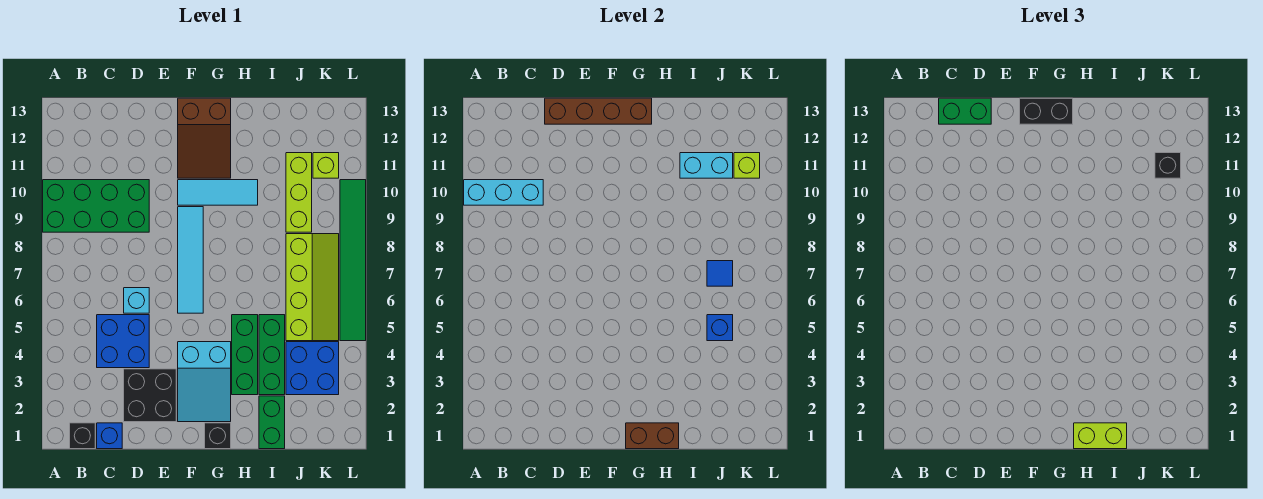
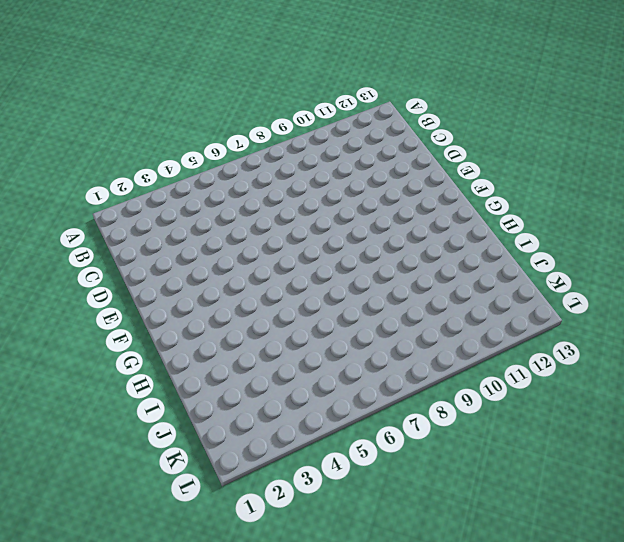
none -> green brick A9:D10 level 1
none -> black brick B1 level 1
none -> blue brick C1 level 1
none -> blue brick C4:D5 level 1

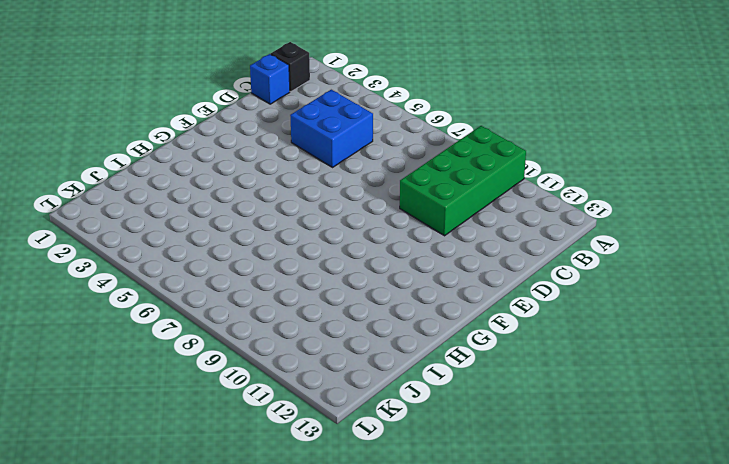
none -> black brick D2:E3 level 1
none -> cyan brick D6 level 1
none -> cyan slope F2:G4 level 1 top 4
none -> cyan tile F6:F9 level 1

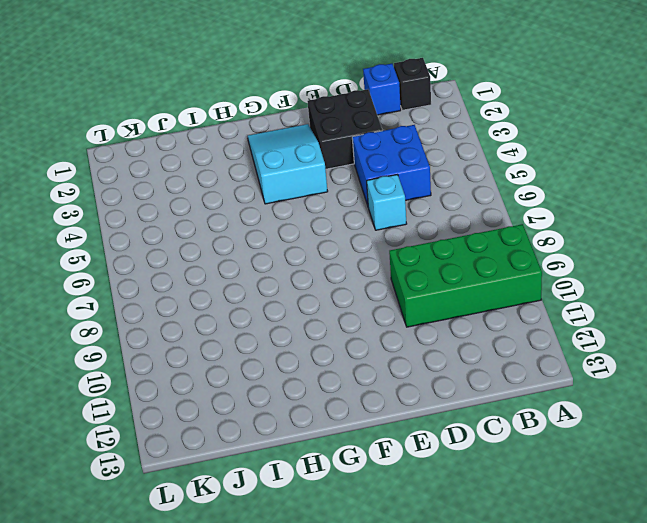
none -> cyan tile F6:F9 level 1
none -> cyan tile F10:H10 level 1
none -> brown slope F11:G13 level 1 top 13
none -> black brick G1 level 1

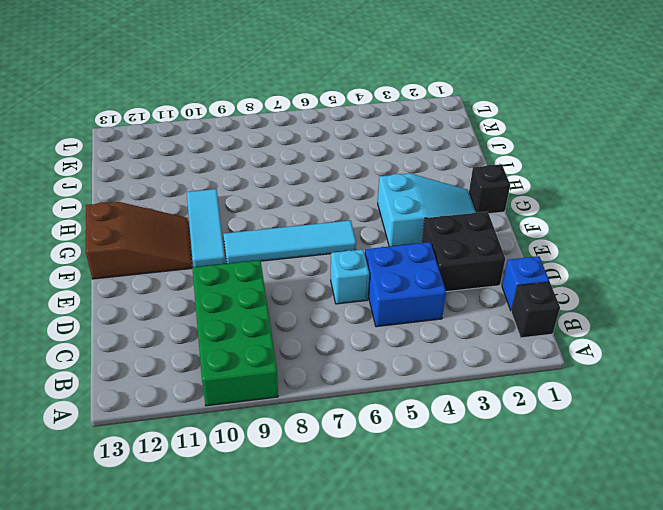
none -> green brick H3:H5 level 1
none -> green brick I1:I2 level 1
none -> green brick I3:I5 level 1
none -> blue brick J3:K4 level 1

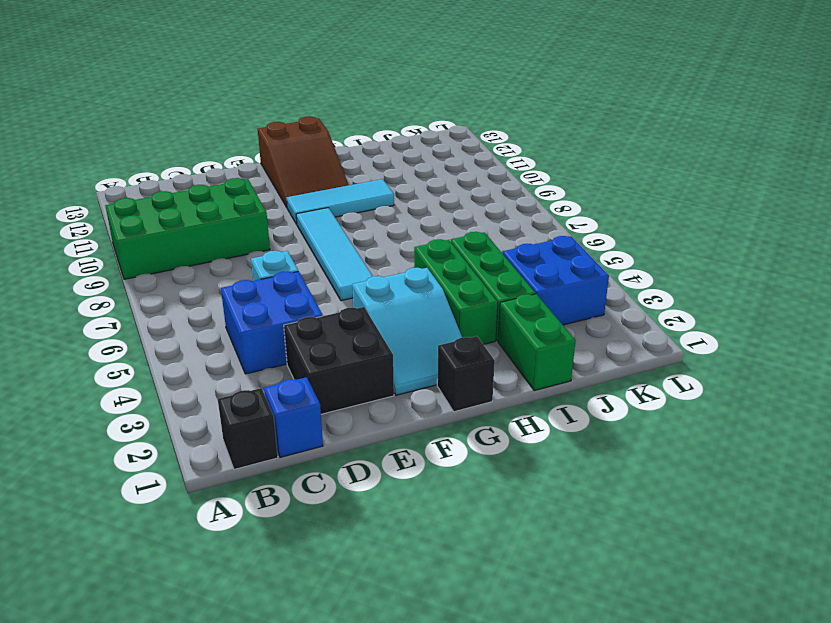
none -> lime slope J5:K8 level 1 top J
none -> lime brick J9:J11 level 1
none -> lime brick K11 level 1
none -> green tile L5:L10 level 1

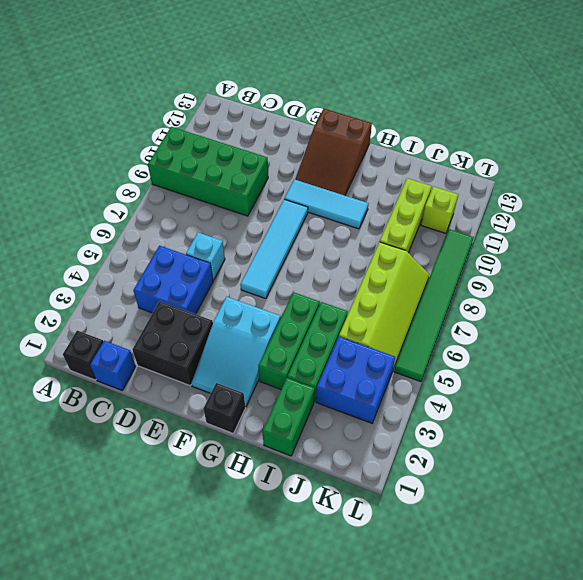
none -> cyan brick A10:C10 level 2
none -> brown brick D13:G13 level 2
none -> brown brick G1:H1 level 2
none -> cyan brick I11:J11 level 2

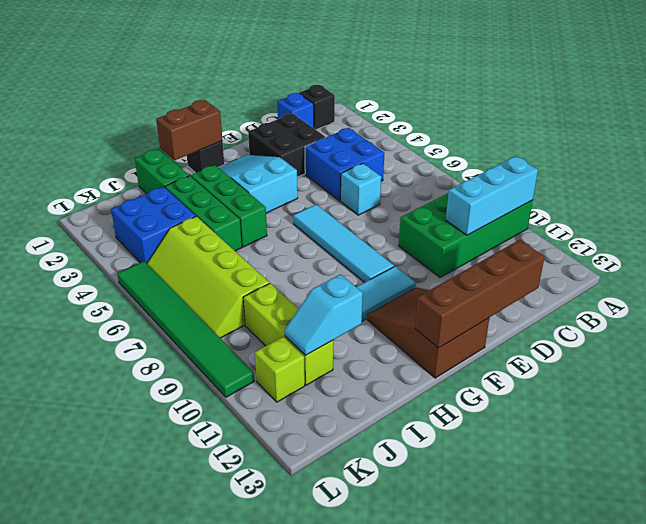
cyan slope I11:J11 level 2 top I -> cyan brick I11:J11 level 2
none -> blue brick J5 level 2
none -> blue tile J7 level 2
none -> lime brick K11 level 2
none -> green brick C13:D13 level 3

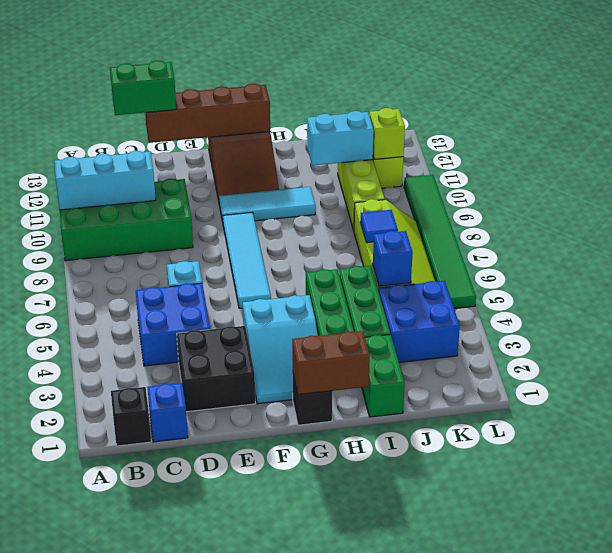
none -> black brick F13:G13 level 3
none -> lime brick H1:I1 level 3
none -> black brick K11 level 3

